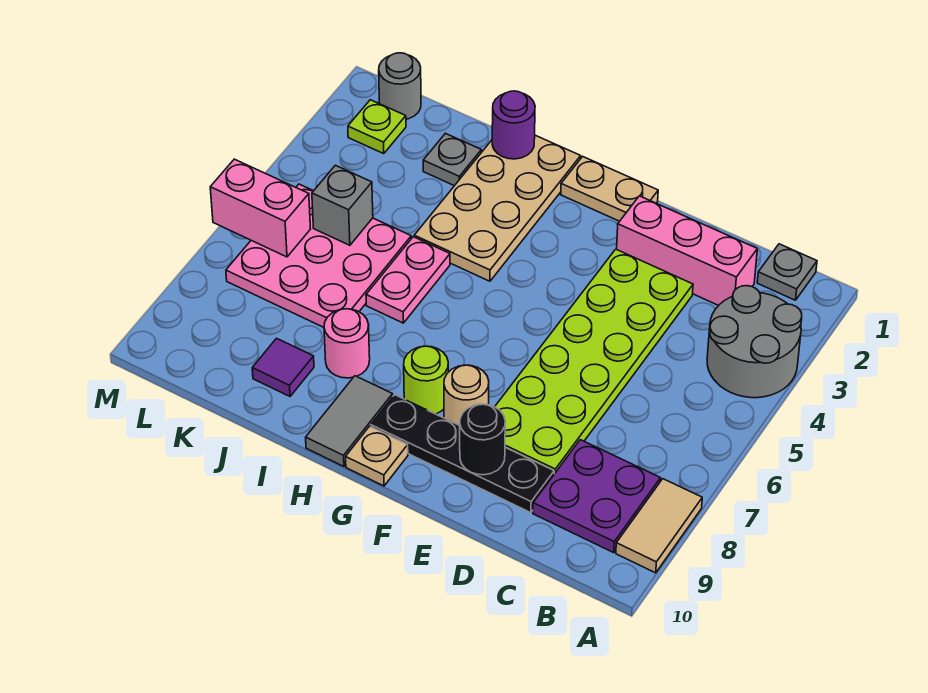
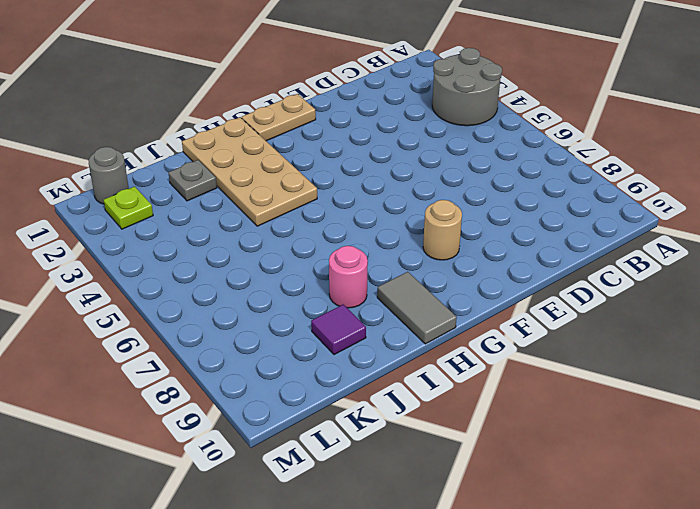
none -> tan tile A8:A9 level 1
none -> grey plate B1 level 1
none -> purple plate B8:C9 level 1

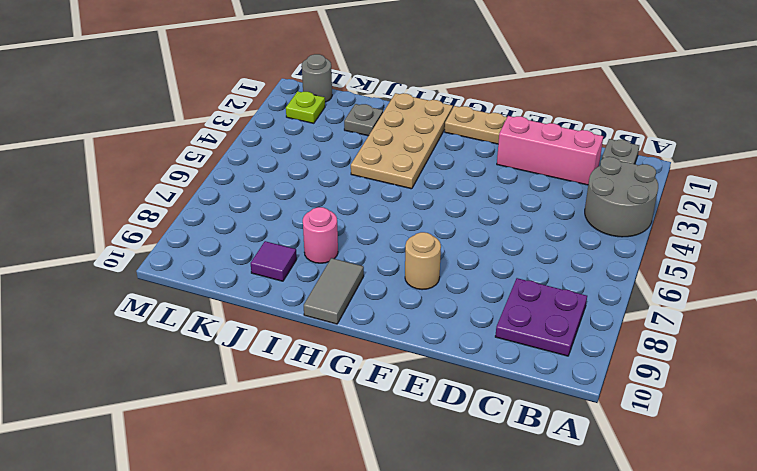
none -> tan tile A8:A9 level 1
none -> lime plate D3:E8 level 1
none -> black plate D9:G9 level 1

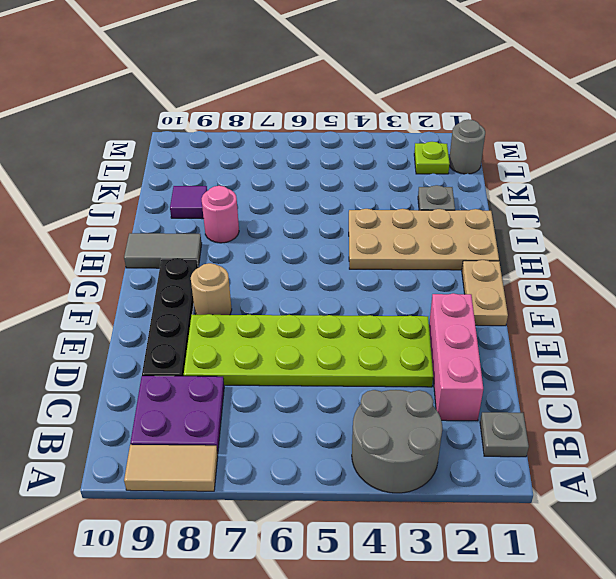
none -> lime round brick G8 level 1
none -> tan plate G10 level 1
none -> pink plate I5:I6 level 1

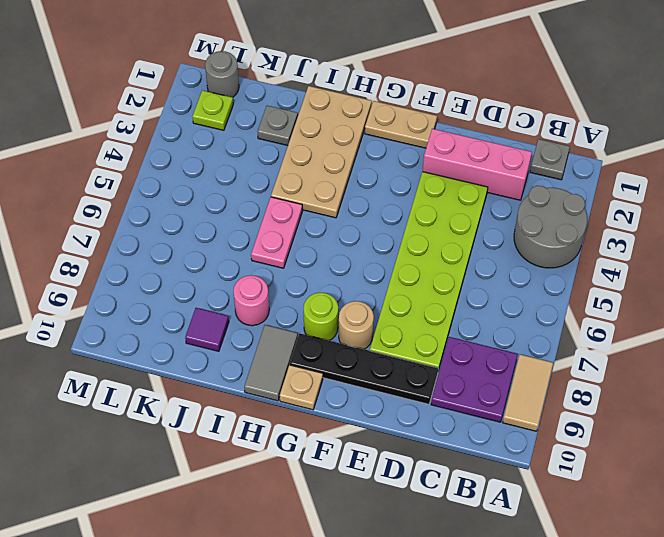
none -> pink plate J5:L7 level 1
none -> black round brick E9 level 2
none -> purple round brick I1 level 2

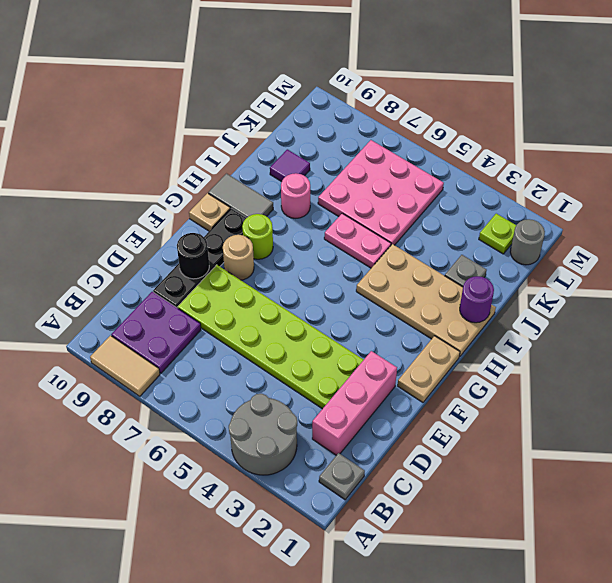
none -> grey brick K5 level 2
none -> pink brick L6:M6 level 2

